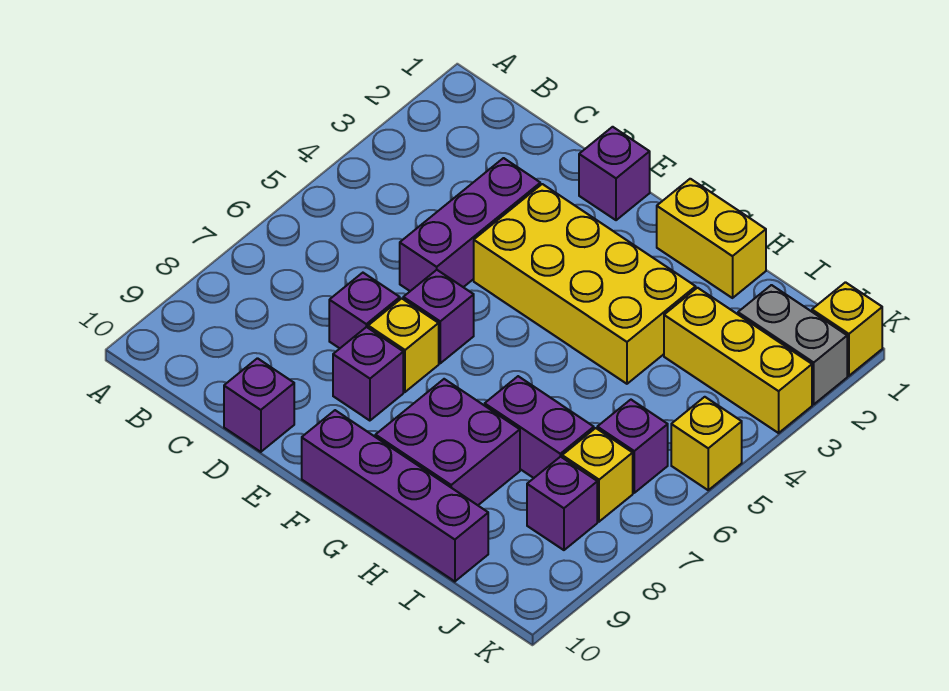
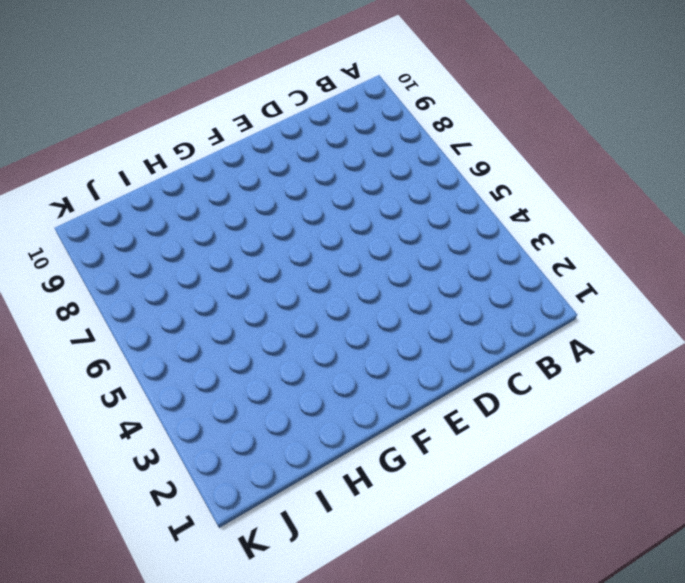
none -> purple brick D3:D5 level 1
none -> purple brick D7 level 1
none -> purple brick D10 level 1

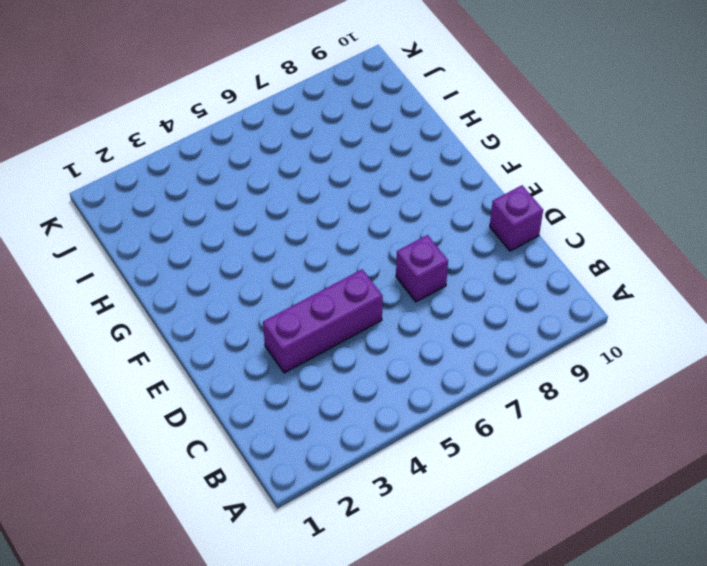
none -> purple brick E1 level 1
none -> yellow brick E3:H4 level 1
none -> purple brick E6 level 1

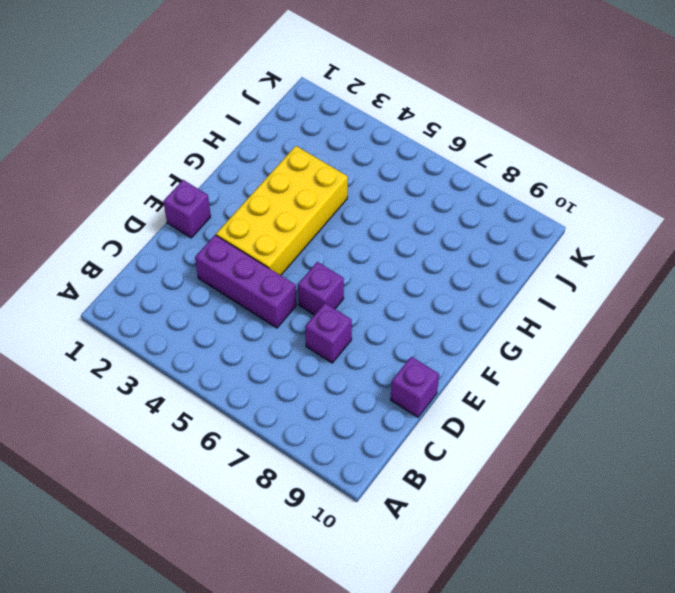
none -> yellow brick E7 level 1
none -> purple brick E8 level 1
none -> purple brick F10:I10 level 1

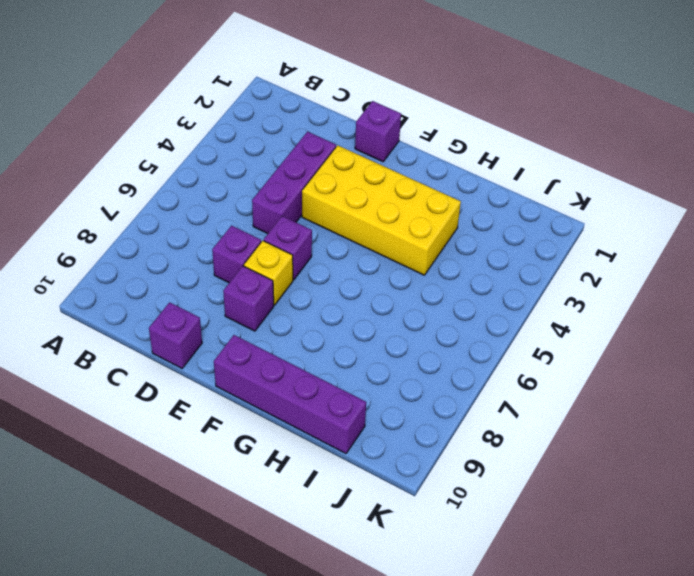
none -> yellow brick G1:H1 level 1
none -> purple brick G8:H9 level 1
none -> purple brick H7:I7 level 1

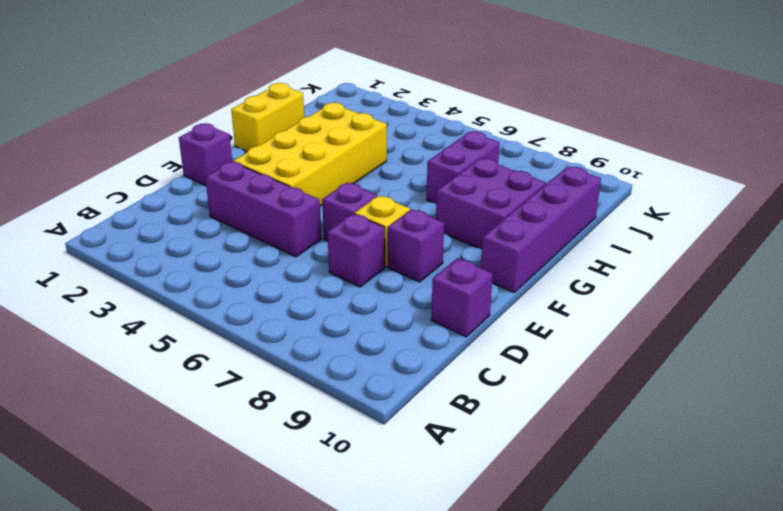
none -> yellow brick I3:K3 level 1
none -> grey brick J2:K2 level 1
none -> purple brick J6 level 1

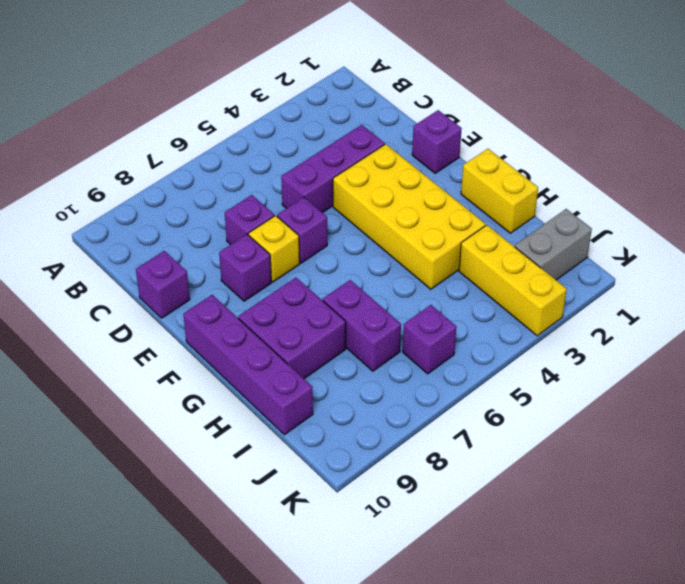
grey brick J1:J2 level 1 -> grey brick J2:K2 level 1
none -> yellow brick J7 level 1
none -> purple brick J8 level 1
none -> yellow brick K1 level 1

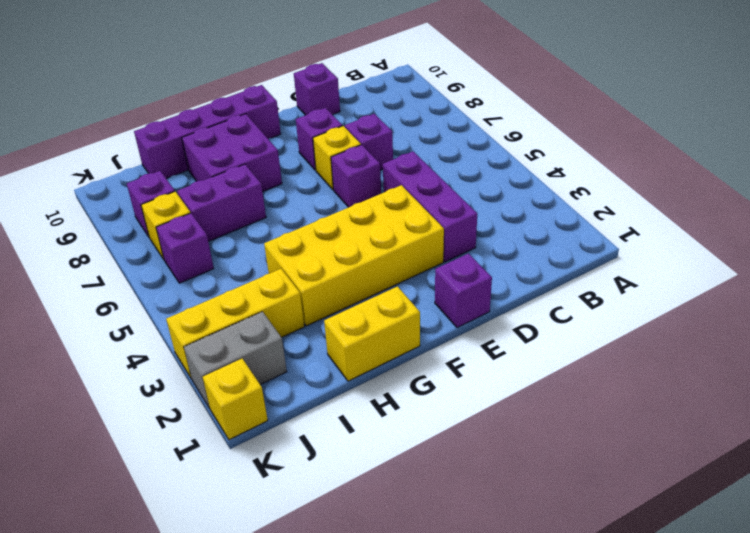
none -> yellow brick K5 level 1

